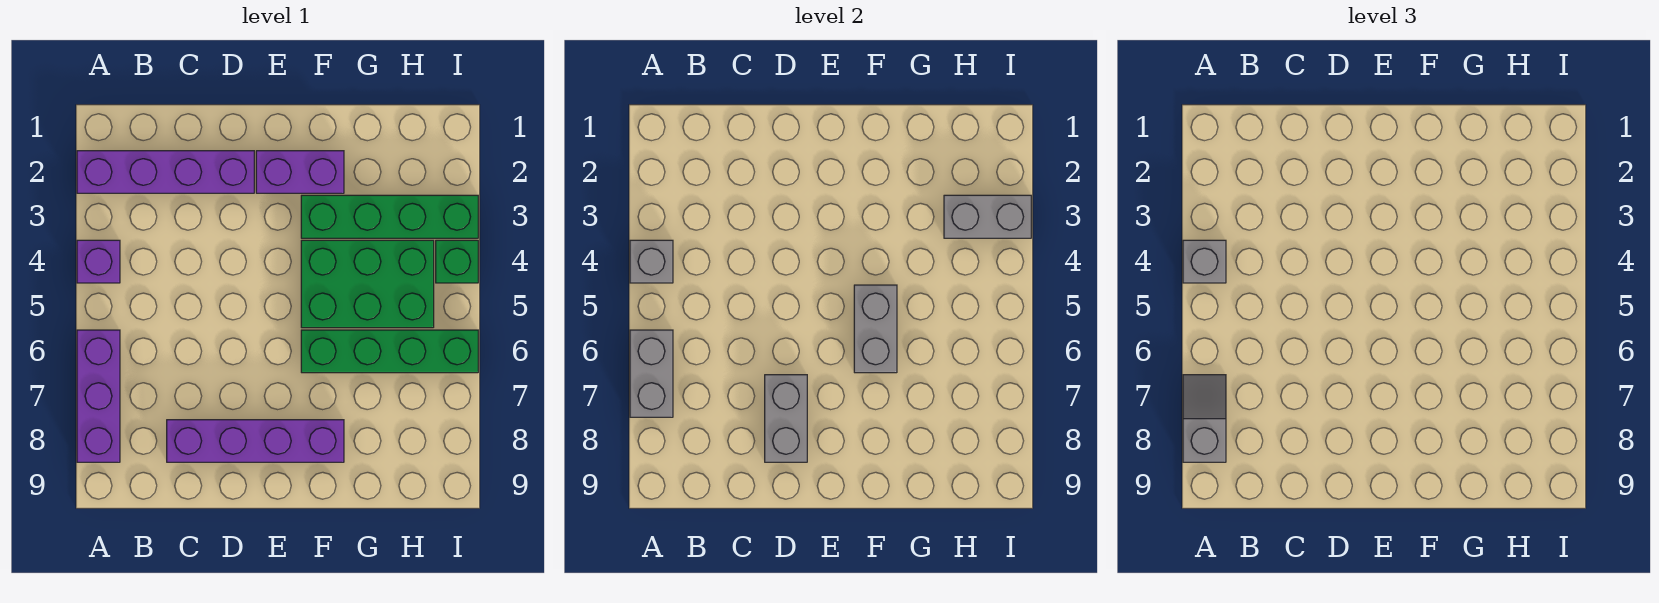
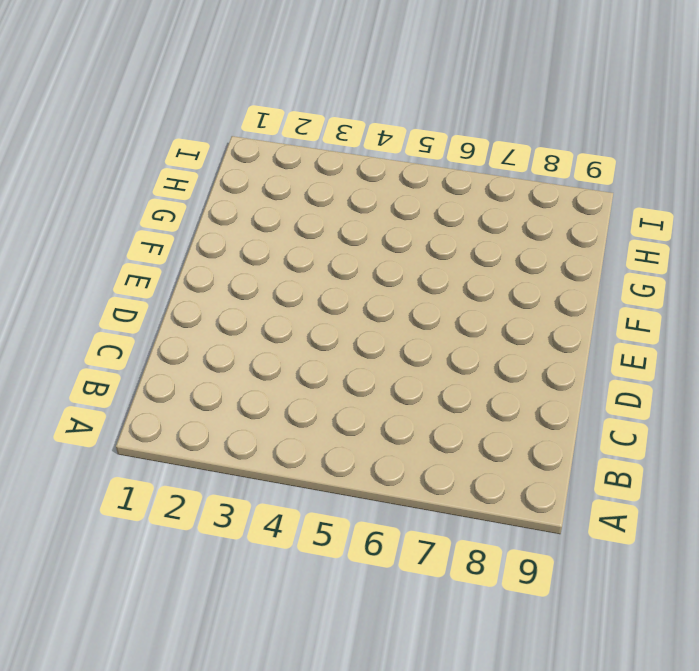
none -> purple brick A2:D2 level 1
none -> purple brick A4 level 1
none -> purple brick A6:A8 level 1

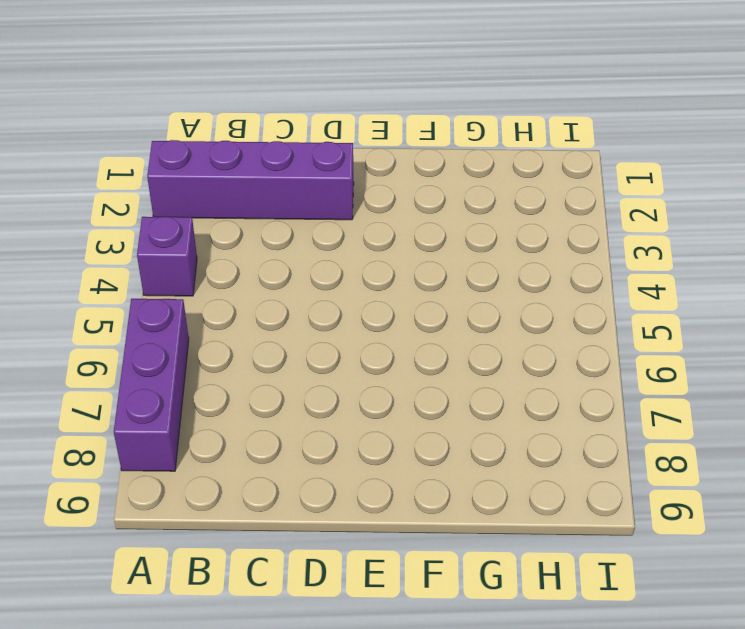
none -> purple brick C8:F8 level 1
none -> purple brick E2:F2 level 1
none -> green brick F3:I3 level 1

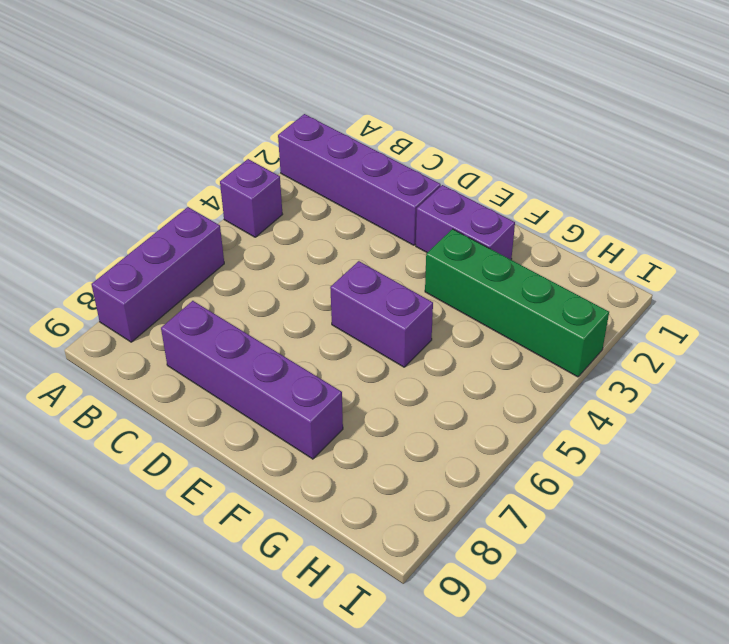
purple brick E5:F5 level 1 -> green brick F4:H5 level 1
none -> green brick F6:I6 level 1
none -> green brick I4 level 1
none -> grey brick A4 level 2

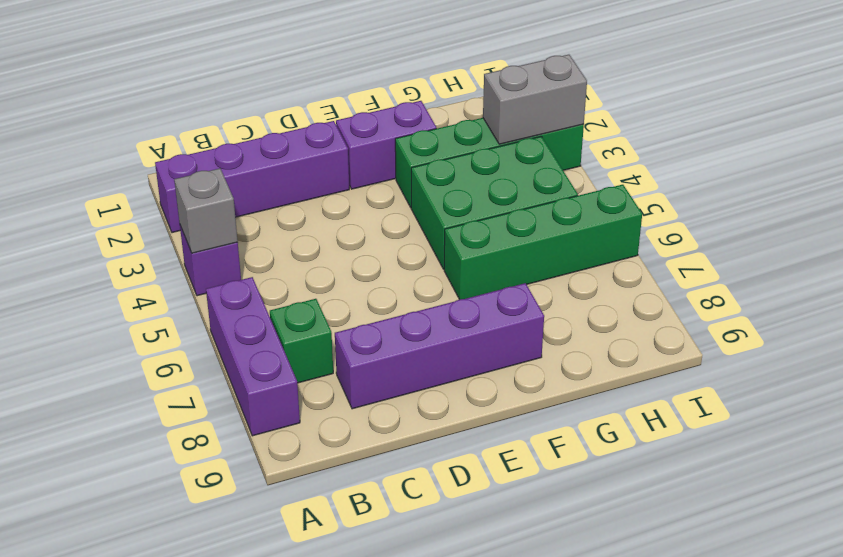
green brick B7 level 1 -> green brick I4 level 1
none -> grey brick A6:A7 level 2
none -> grey brick D7:D8 level 2
none -> grey brick F5:F6 level 2

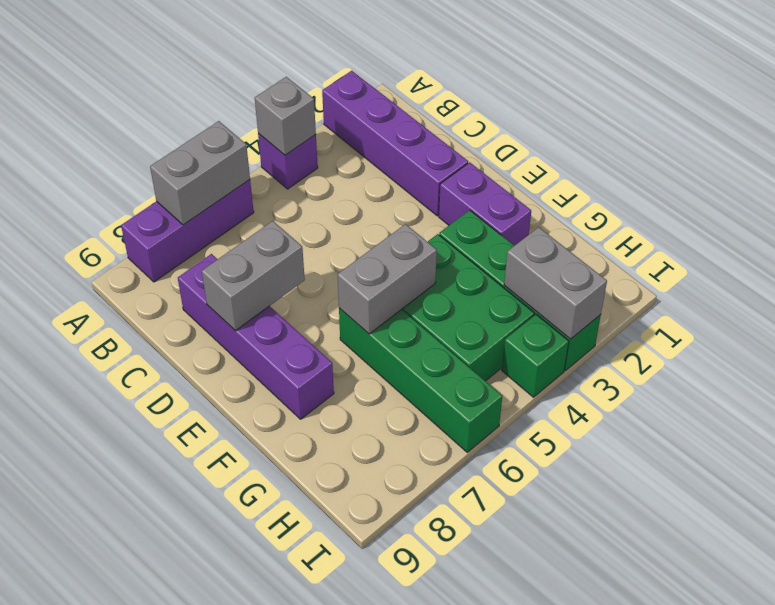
none -> grey brick A4 level 3
none -> grey slope A7:A8 level 3 top 8

